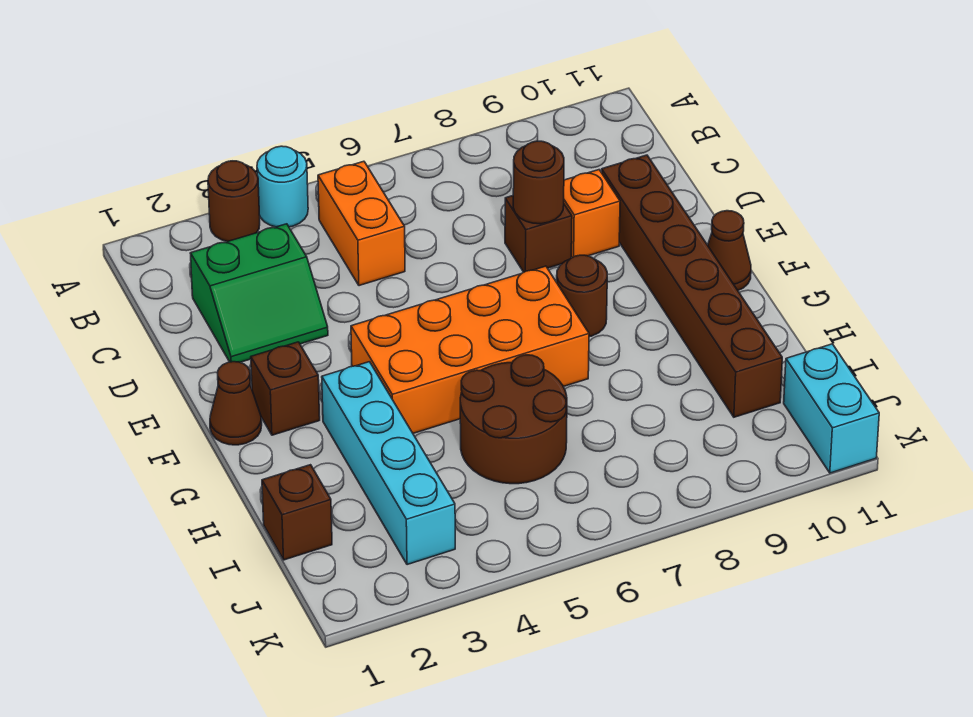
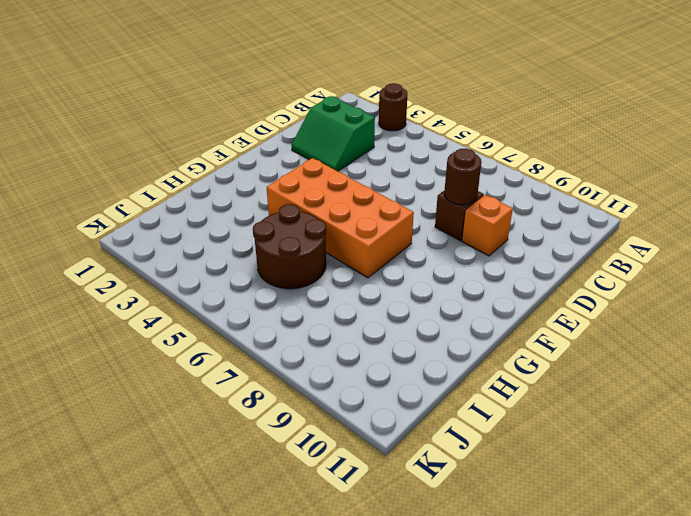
none -> cyan round brick A4 level 1
none -> orange brick B5:C5 level 1
none -> brown brick D10:I10 level 1

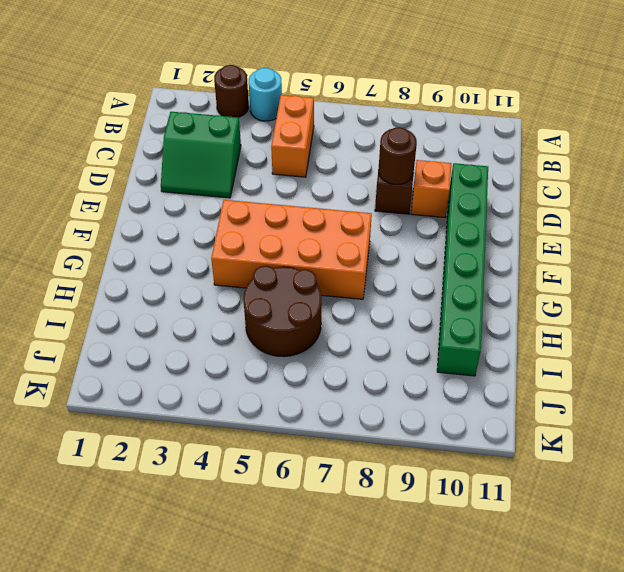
green brick D10:I10 level 1 -> brown brick D10:I10 level 1
none -> brown cone F1 level 1
none -> brown brick F2 level 1
none -> brown round brick F8 level 1

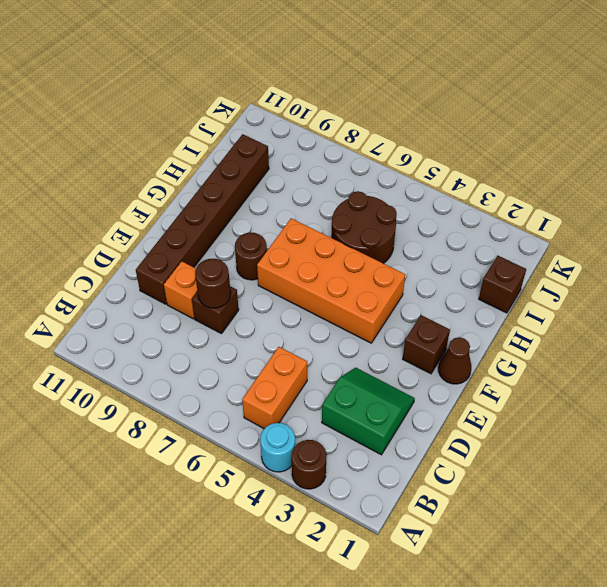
none -> brown cone F11 level 1
none -> cyan brick G3:J3 level 1
none -> cyan brick J11:K11 level 1

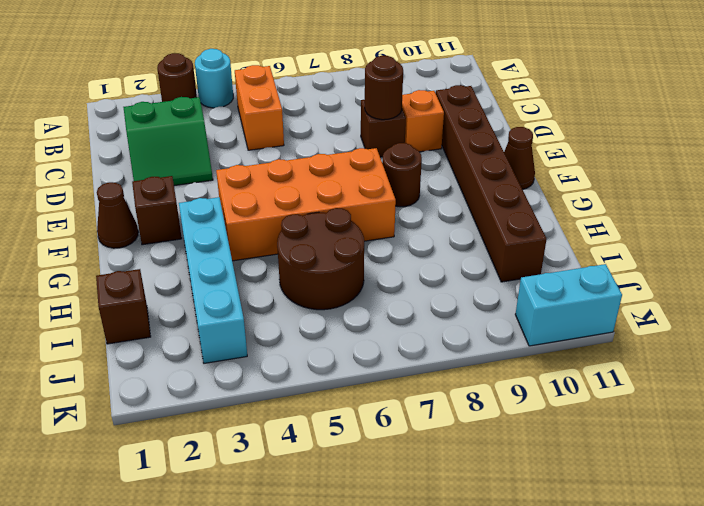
cyan brick K10:K11 level 1 -> cyan brick J11:K11 level 1

